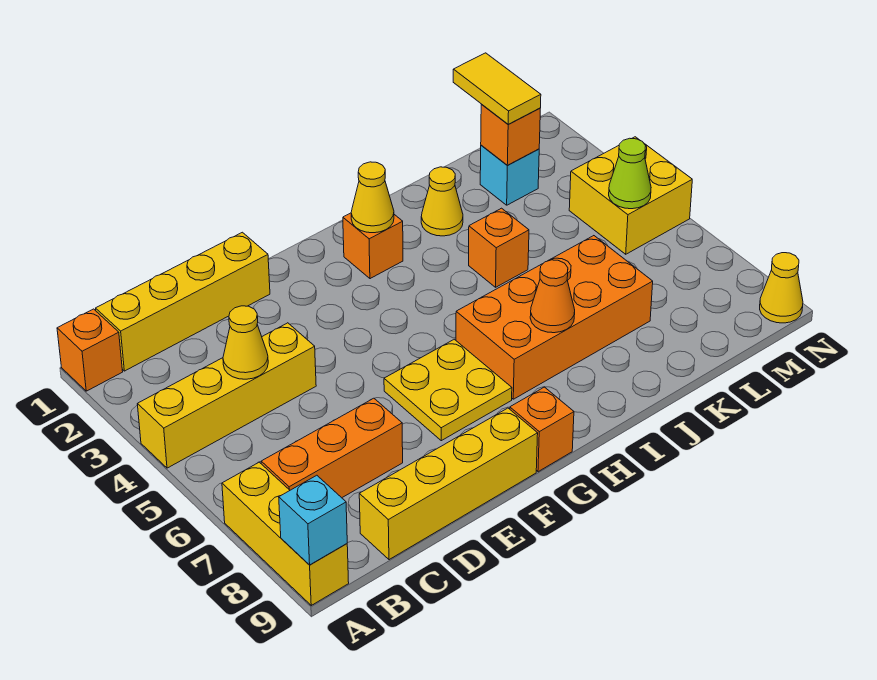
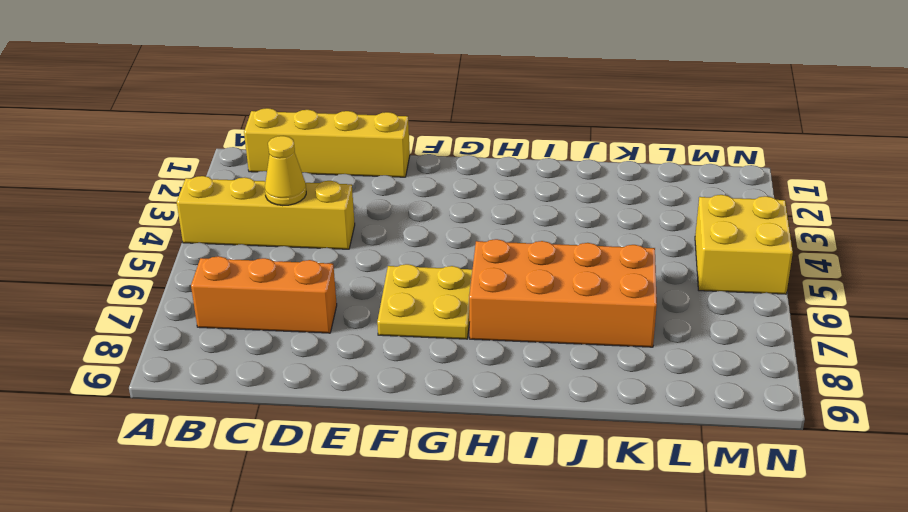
none -> orange brick A1 level 1
none -> yellow brick A7:A9 level 1
none -> yellow brick C9:F9 level 1

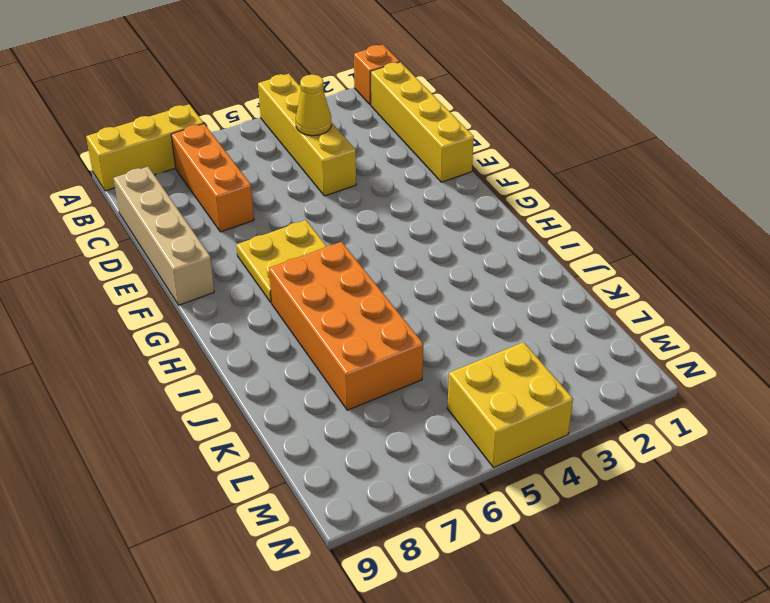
tan brick C9:F9 level 1 -> yellow brick C9:F9 level 1
none -> orange brick G9 level 1
none -> orange brick H2 level 1
none -> yellow cone J2 level 1

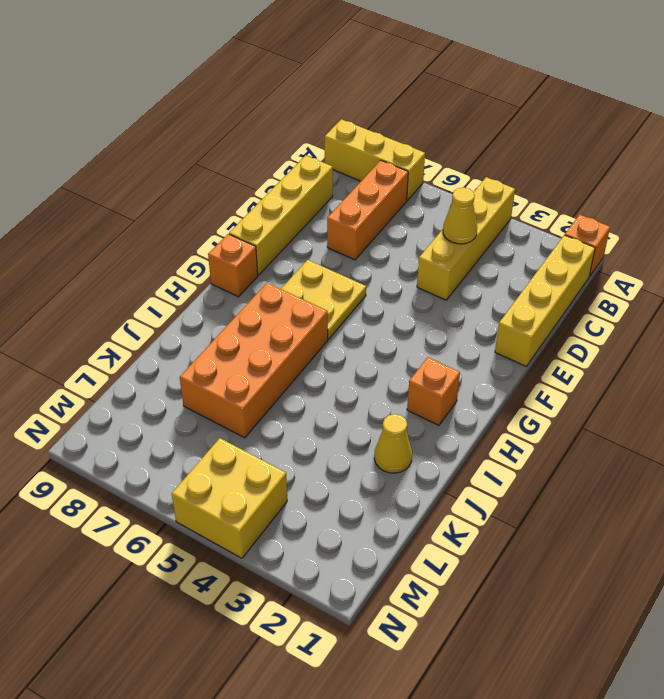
none -> orange brick J4 level 1
none -> cyan brick L2 level 1
none -> yellow cone N9 level 1

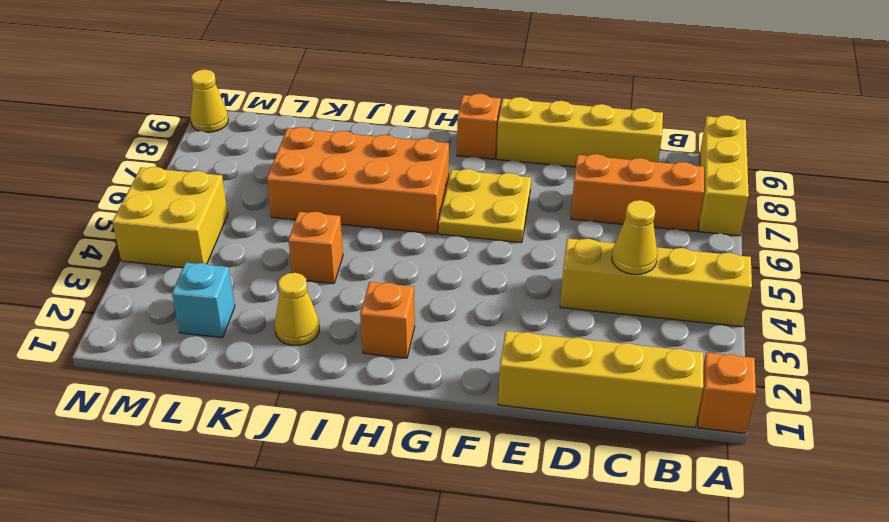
none -> cyan brick A9 level 2
none -> yellow cone H2 level 2
none -> orange cone I7 level 2

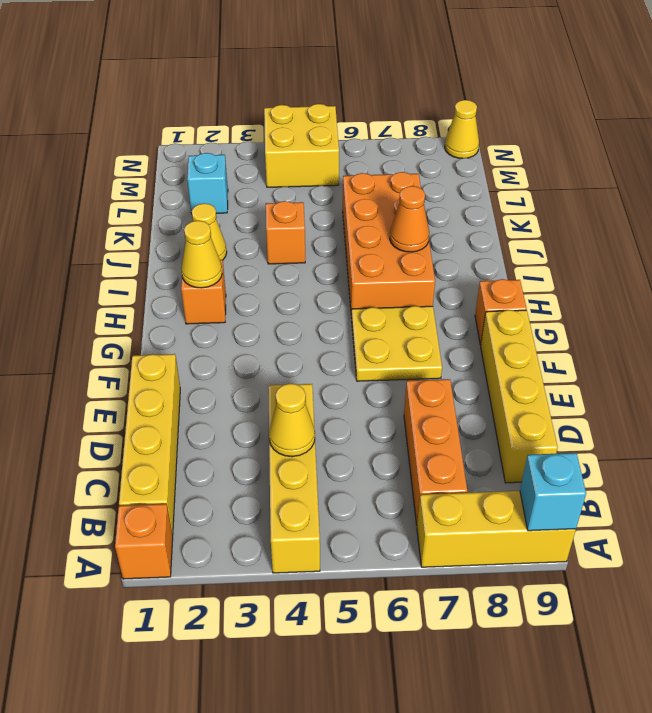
none -> orange brick L2 level 2
none -> lime cone M5 level 2
none -> yellow tile L1:L2 level 3

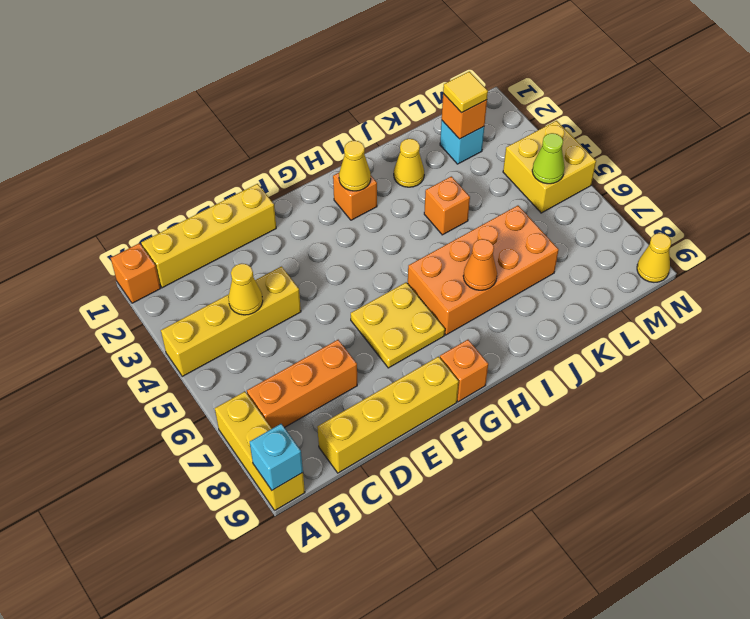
yellow tile L2 level 3 -> yellow tile L1:L2 level 3

